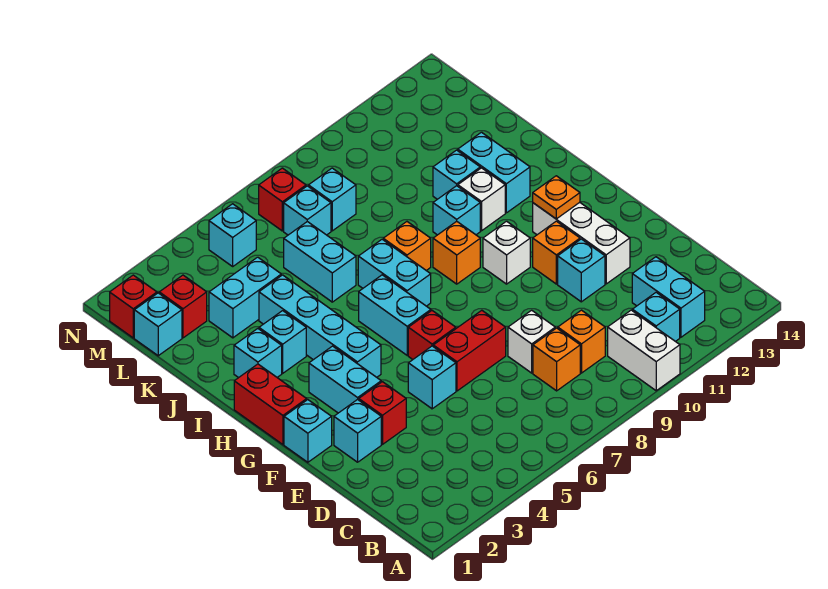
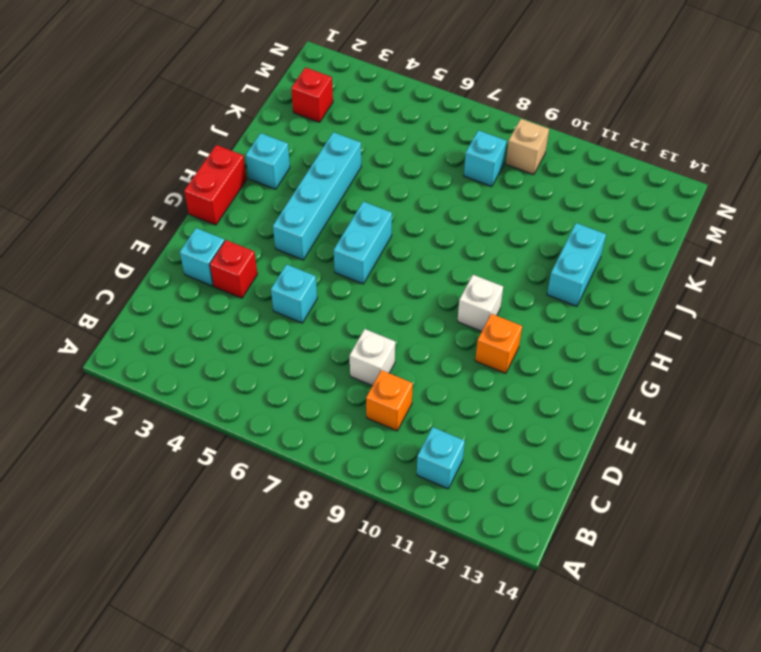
tan brick M9 level 1 -> none
none -> white brick A10:B10 level 1
none -> cyan brick B12:C12 level 1
none -> orange brick C8 level 1
none -> red brick E6:E7 level 1

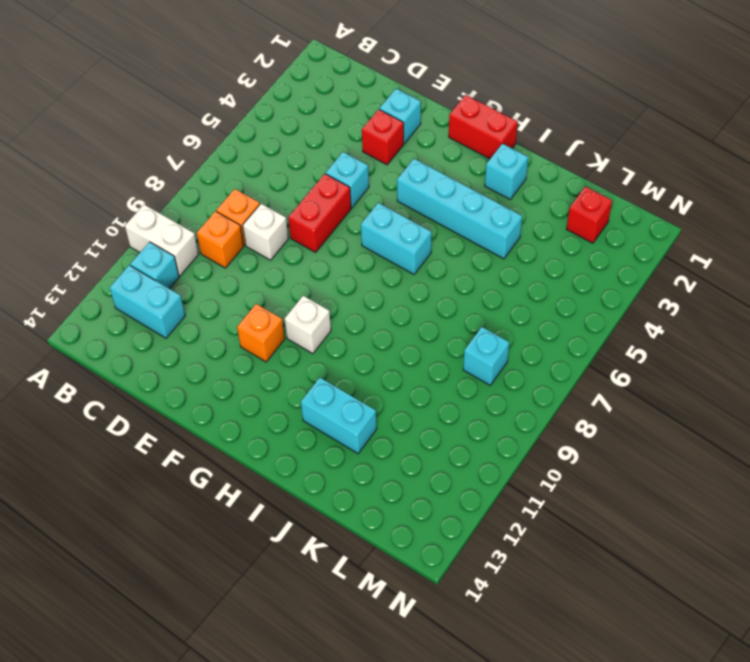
none -> cyan brick E11 level 1
none -> white brick E12:G12 level 1
none -> cyan brick F1 level 1
none -> cyan brick F3:G3 level 1

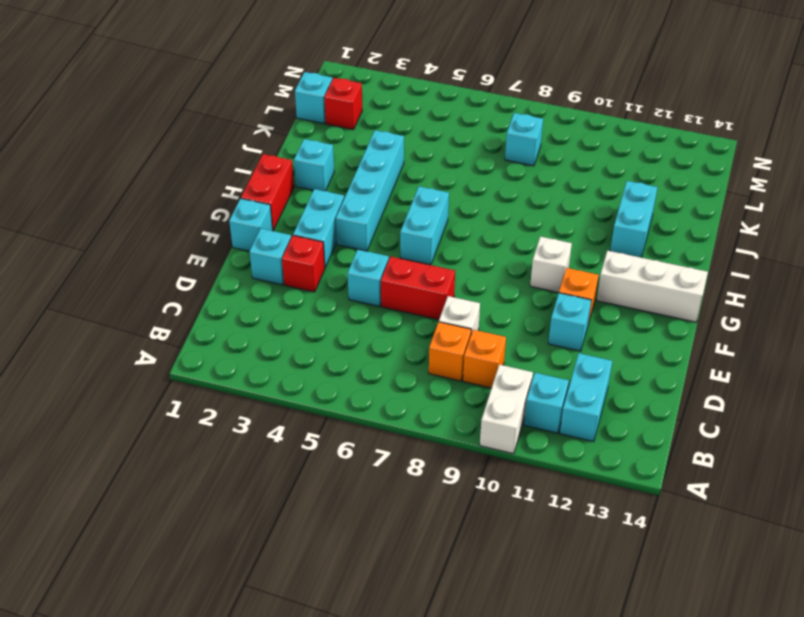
white brick G12:G14 level 1 -> white brick E12:G12 level 1
none -> red brick F6 level 1
none -> cyan brick H7:I7 level 1
none -> orange brick H9 level 1
none -> cyan brick I3 level 1

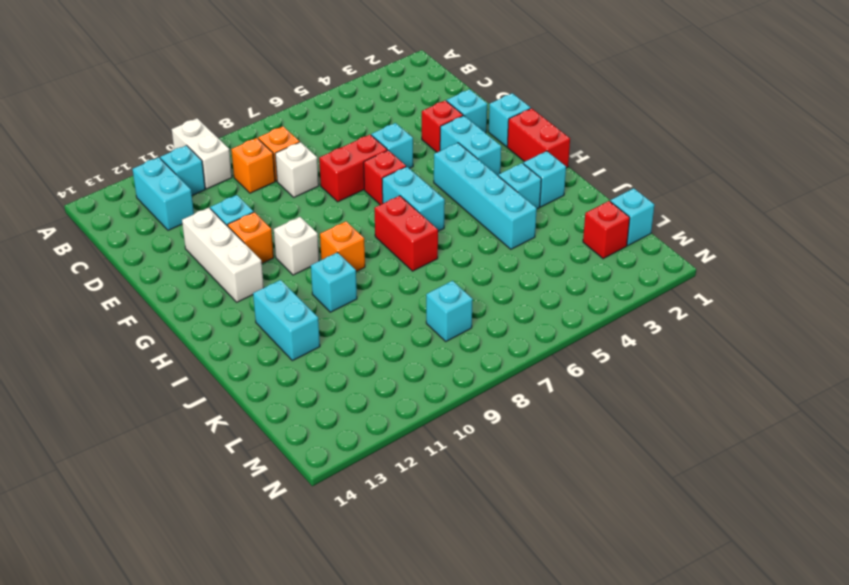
red brick H7:I7 level 1 -> cyan brick H7:I7 level 1
none -> orange brick I8 level 1
none -> white brick I11 level 1
none -> cyan brick J6:K6 level 1
none -> cyan brick J11 level 1

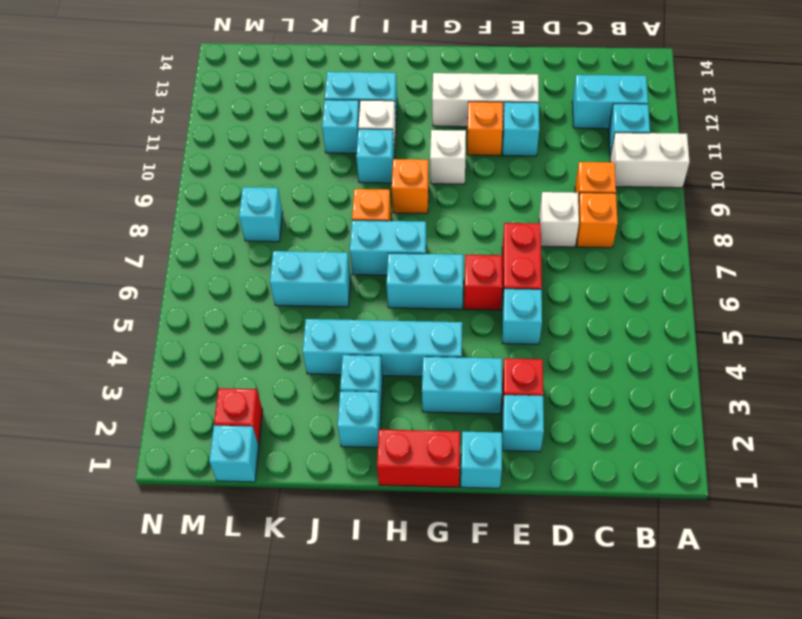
none -> cyan brick K3:K4 level 1
none -> cyan brick L7 level 1
none -> red brick M1 level 1
none -> cyan brick M5 level 1

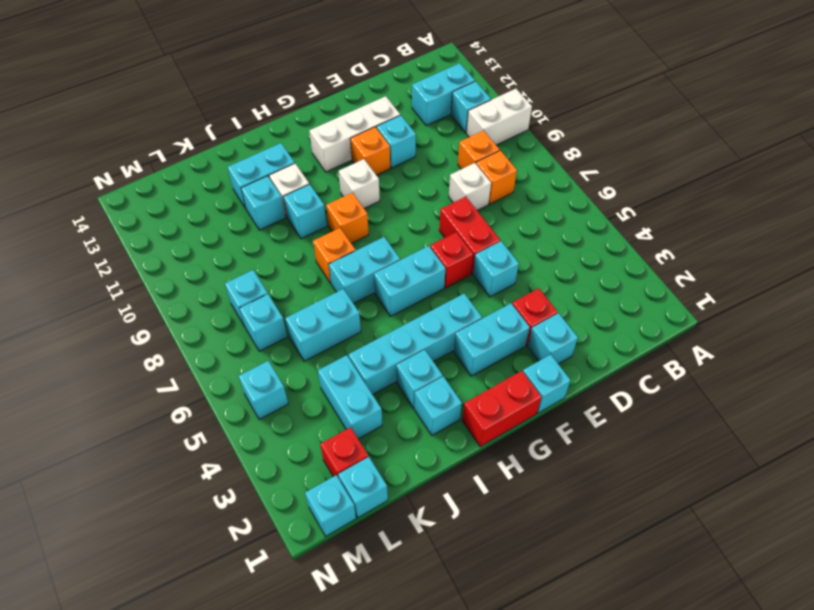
cyan brick M1 level 1 -> red brick M1 level 1
none -> red brick M7 level 1
none -> orange plate G12 level 2

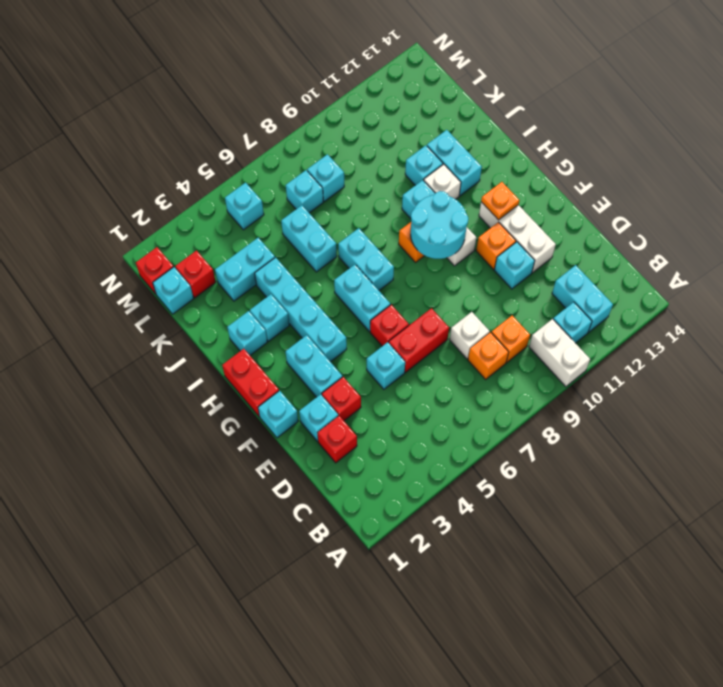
red brick D2 level 1 -> red brick M7 level 1
cyan round brick G9:H10 level 2 -> none
none -> orange brick I8 level 1

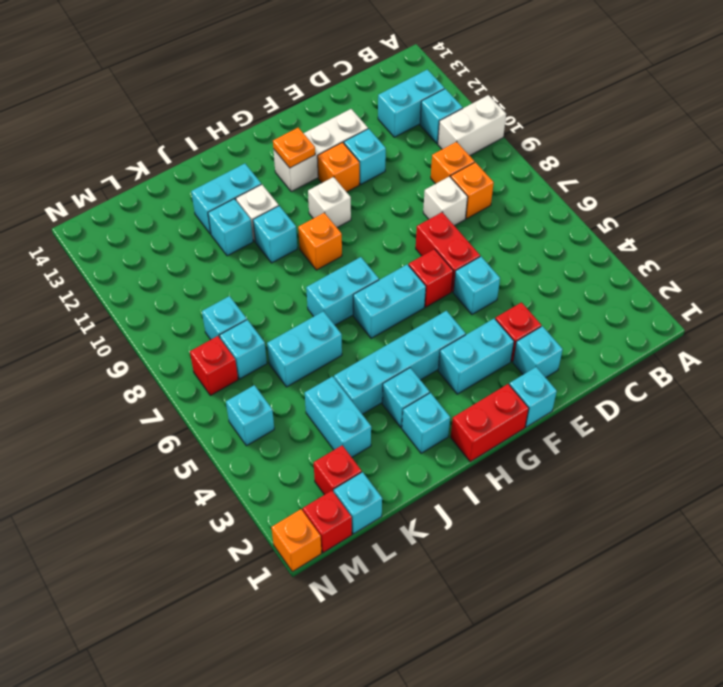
orange brick N1 level 1 -> orange brick I8 level 1

